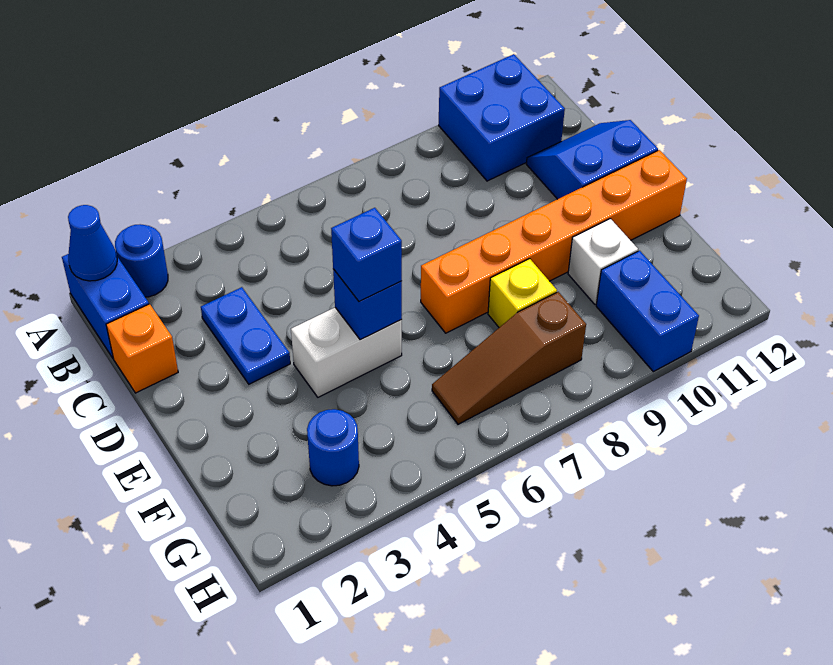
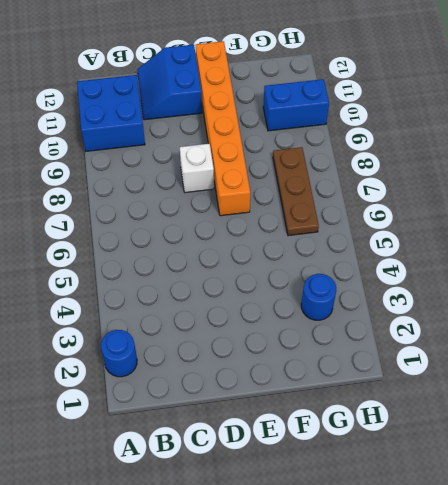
white brick D8 level 1 -> white brick F10 level 1
brown plate G6:G8 level 1 -> brown slope G6:G8 level 1 top 8
none -> blue brick A1:B1 level 1
none -> orange brick C1 level 1
none -> blue plate C3:D3 level 1

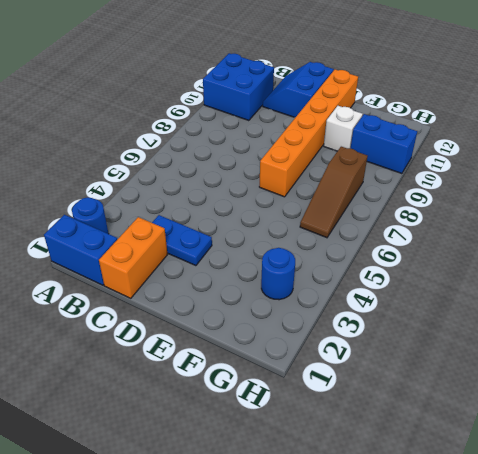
orange brick C1:C2 level 1 -> orange brick C1 level 1
none -> white brick E4:E5 level 1
none -> yellow brick F8 level 1
none -> blue cone A1 level 2

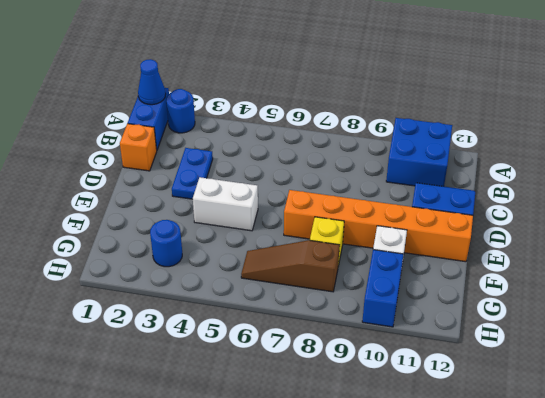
none -> blue brick E5 level 2
none -> blue brick E5 level 3

